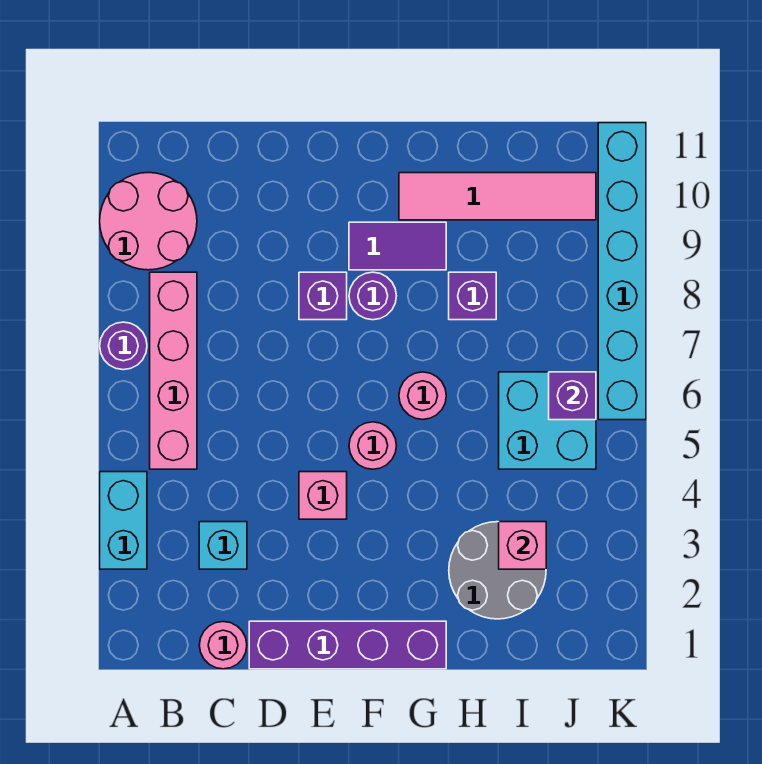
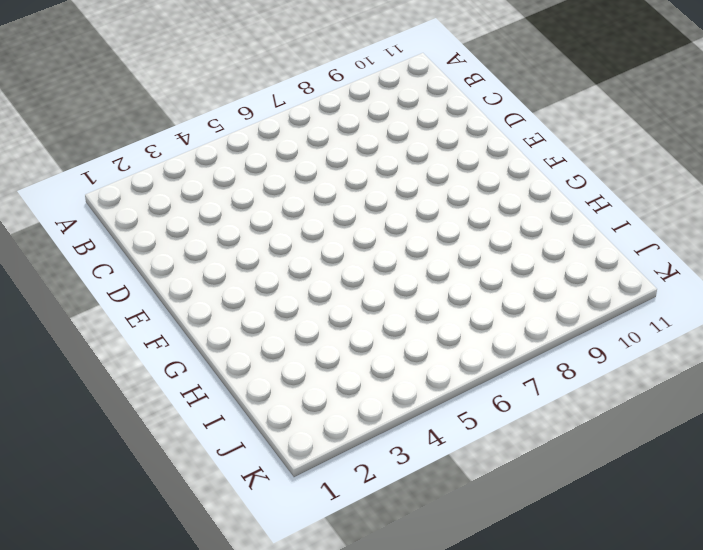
none -> cyan brick A3:A4 level 1
none -> purple round brick A7 level 1
none -> pink round brick A9:B10 level 1

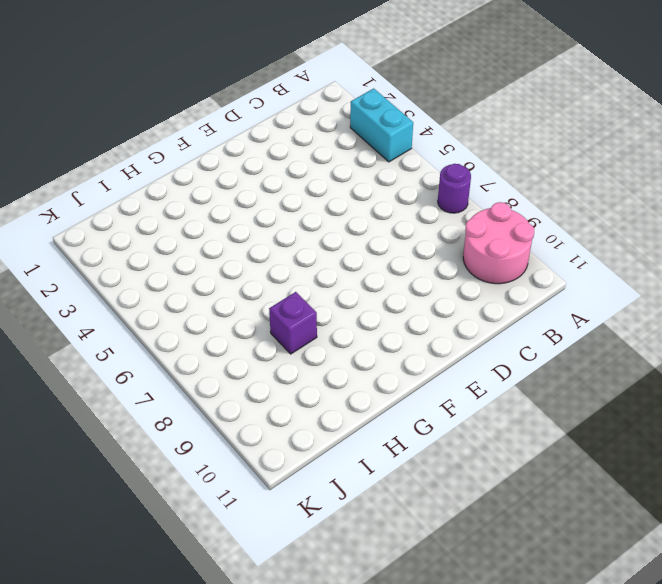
none -> pink brick B5:B8 level 1
none -> pink round brick C1 level 1
none -> cyan brick C3 level 1

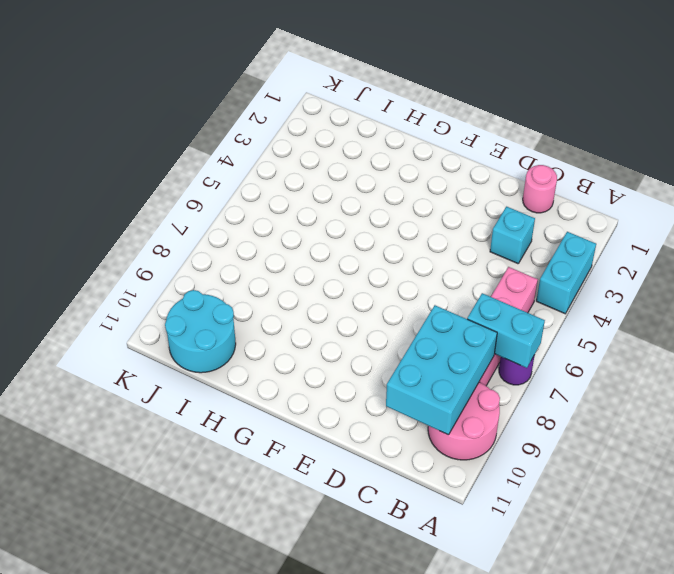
cyan brick A7:B7 level 2 -> none
cyan brick B8:C10 level 2 -> none
cyan round brick I10:J11 level 1 -> pink tile G10:J10 level 1
none -> purple brick D1:G1 level 1
none -> pink brick E4 level 1
none -> purple brick E8 level 1

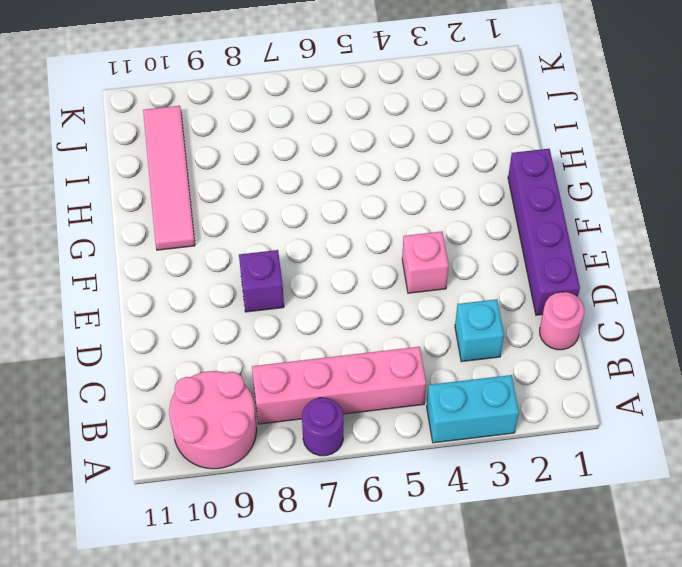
none -> pink round brick F5 level 1
none -> purple round brick F8 level 1
none -> purple tile F9:G9 level 1

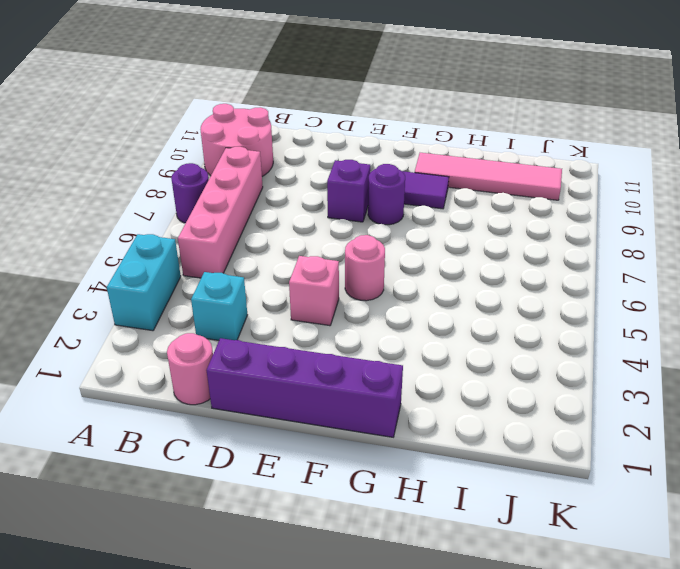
none -> pink round brick G6 level 1
none -> grey round brick H2:I3 level 1
none -> purple brick H8 level 1

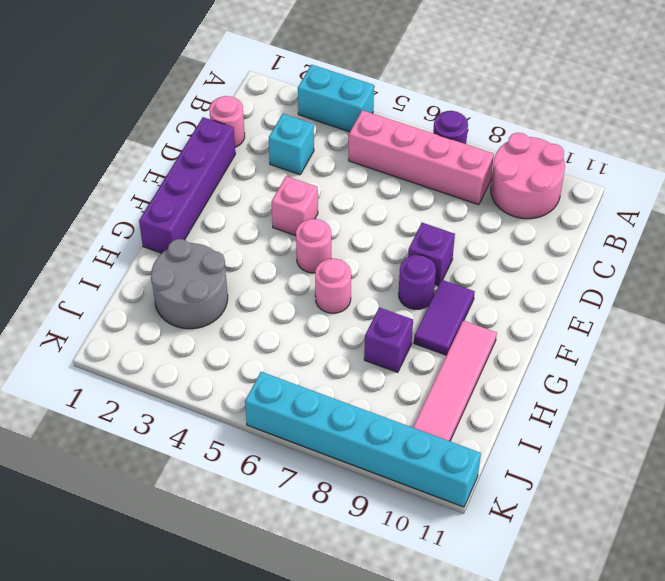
none -> cyan brick I5:J6 level 1
none -> pink brick I3 level 2
none -> purple brick J6 level 2

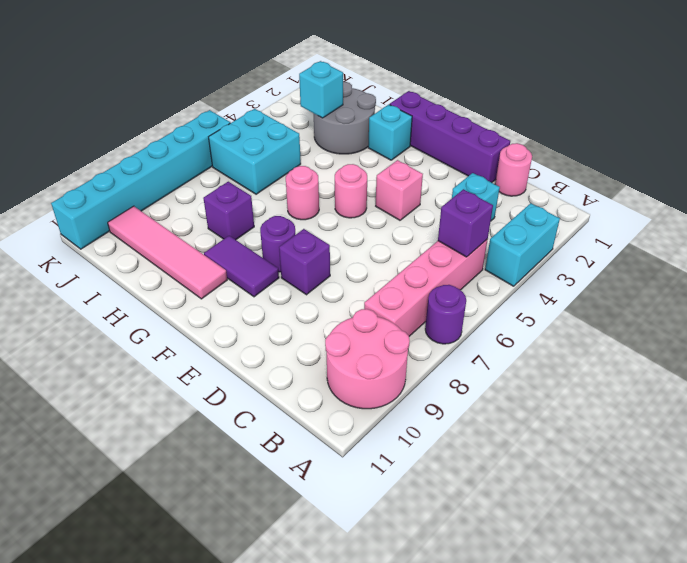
purple brick B5 level 2 -> purple brick J6 level 2
cyan brick G2 level 1 -> none
cyan brick I3 level 2 -> pink brick I3 level 2

